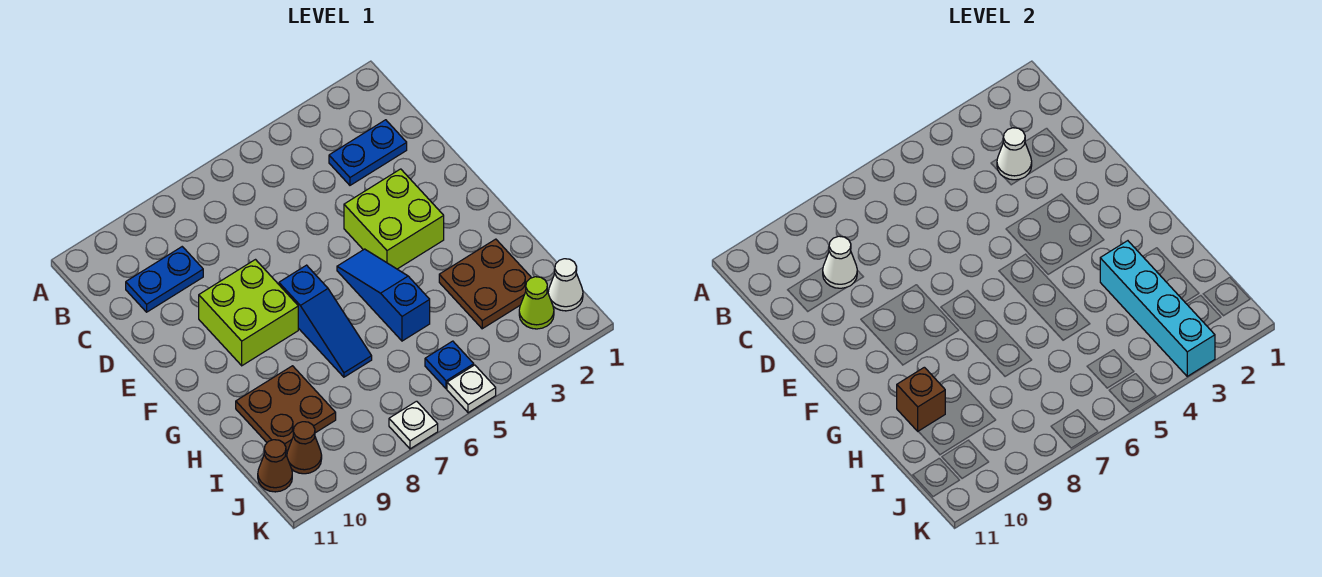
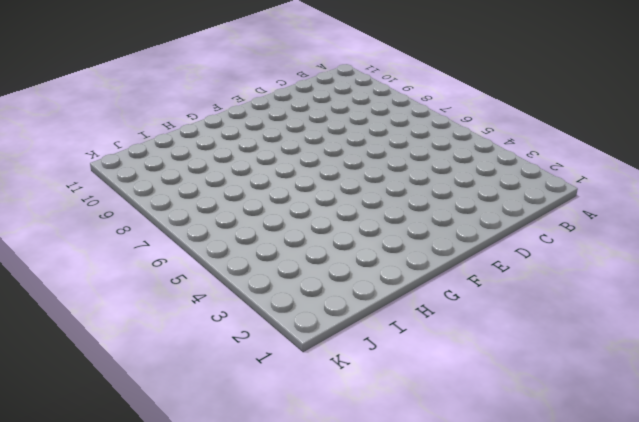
none -> blue plate C2:C3 level 1
none -> blue plate C9:C10 level 1
none -> lime brick E3:F4 level 1

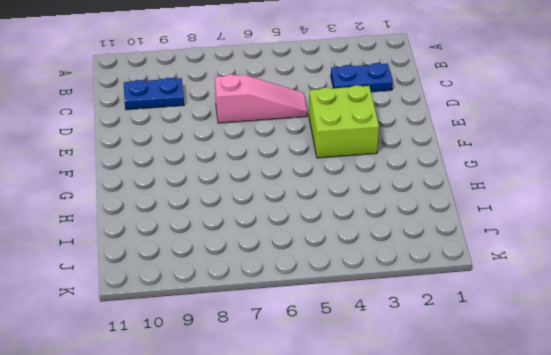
pink slope D5:D7 level 1 top 7 -> none
none -> lime brick E8:F9 level 1
none -> blue slope F5:H5 level 1 top H
none -> blue slope F7:H7 level 1 top F

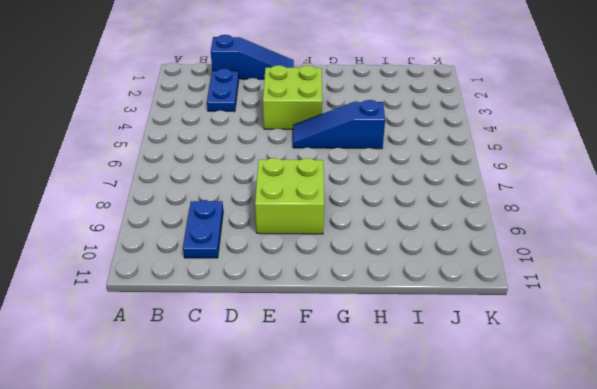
blue slope C1:E1 level 1 top C -> blue slope F7:H7 level 1 top F
none -> brown plate H2:I3 level 1
none -> brown plate H9:I10 level 1
none -> white cone J1 level 1

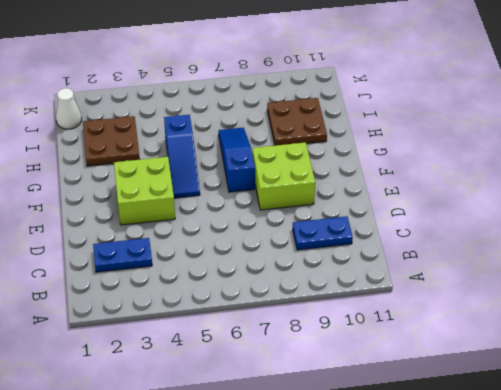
none -> lime cone J2 level 1
none -> blue plate J5 level 1
none -> brown cone J10 level 1

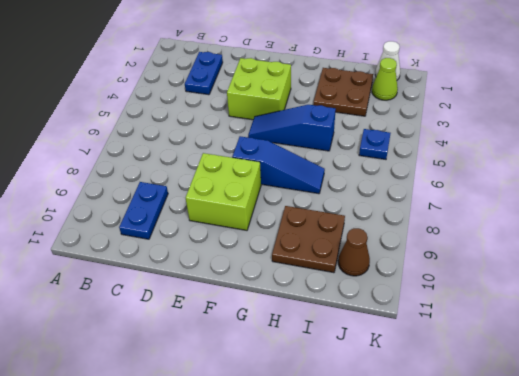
none -> brown cone J11 level 1
none -> white plate K5 level 1
none -> white plate K7 level 1

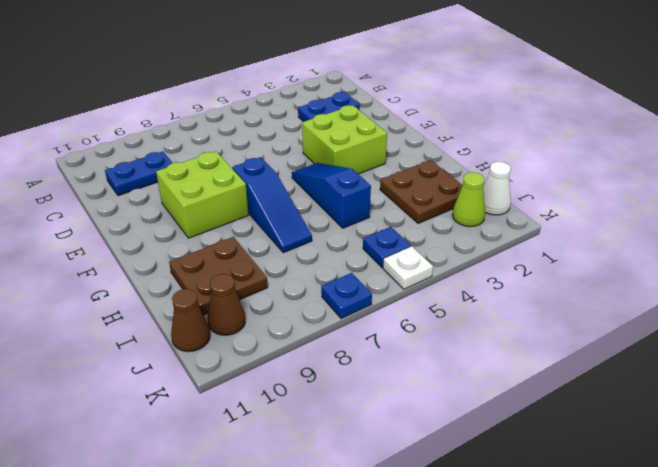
blue plate K7 level 1 -> white plate K7 level 1
none -> white cone C3 level 2
none -> white cone C9 level 2
none -> cyan brick H3:K3 level 2

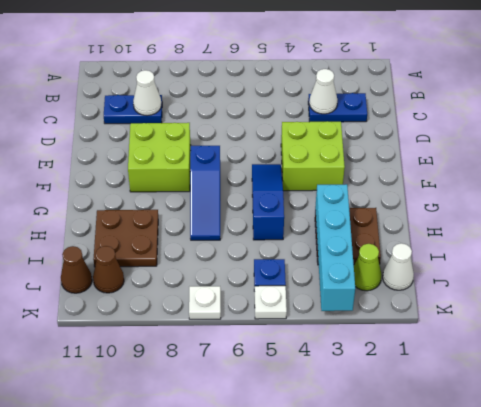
none -> brown brick H10 level 2

